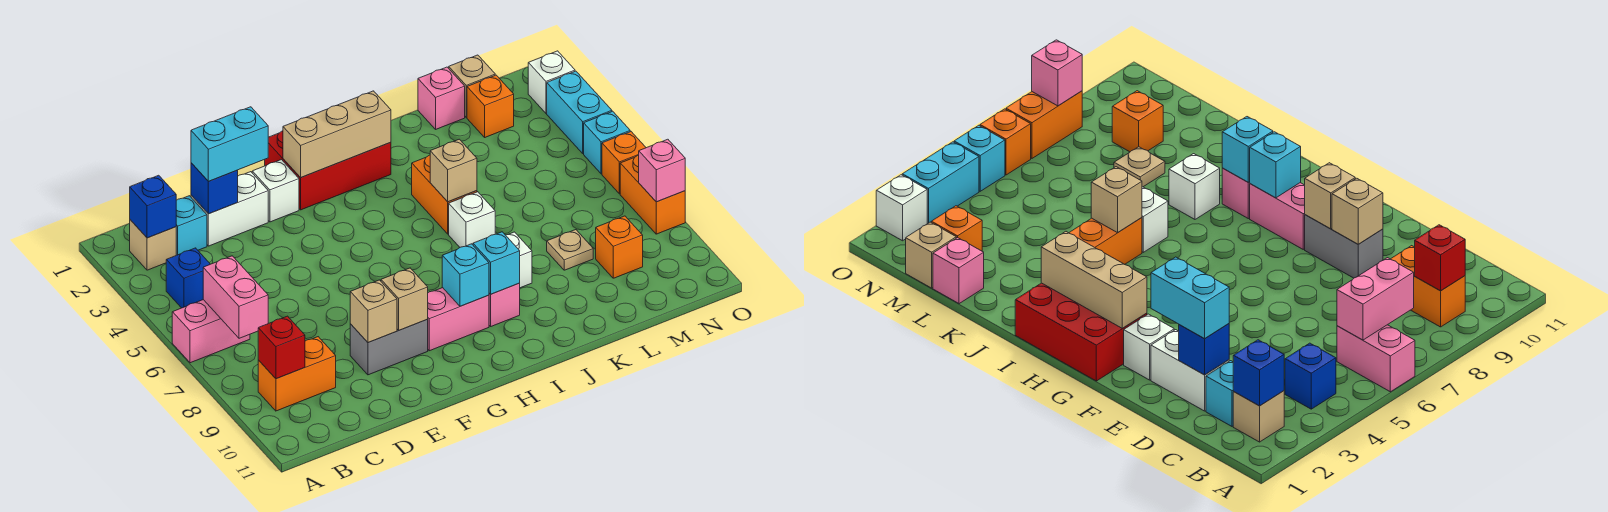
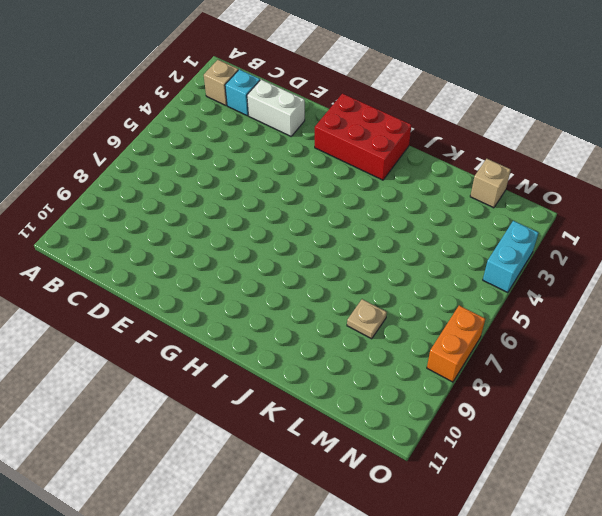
none -> pink brick A6:B6 level 1
none -> blue brick B4 level 1
none -> orange brick B9:C9 level 1
none -> grey brick E9:F9 level 1

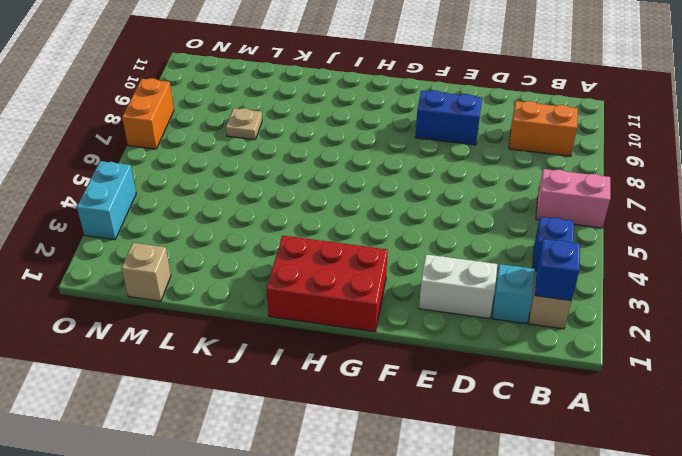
blue brick E9:F9 level 1 -> grey brick E9:F9 level 1
none -> white brick F2 level 1
none -> pink brick G9:H9 level 1
none -> pink brick I9 level 1
none -> orange brick J4:J5 level 1

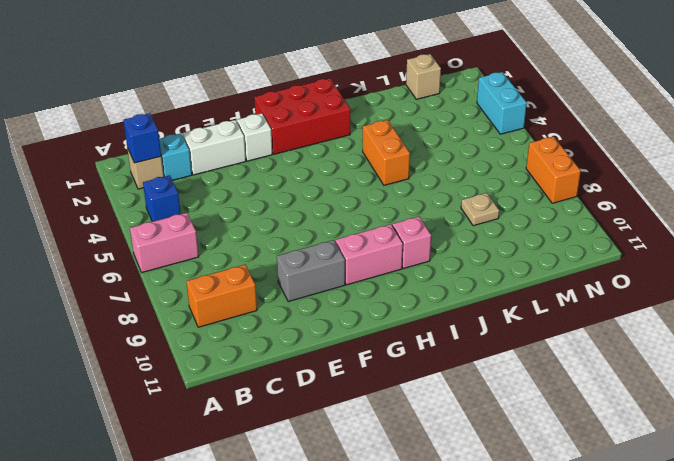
none -> white brick J6 level 1
none -> white brick J8 level 1
none -> pink brick L1 level 1
none -> orange brick M2 level 1

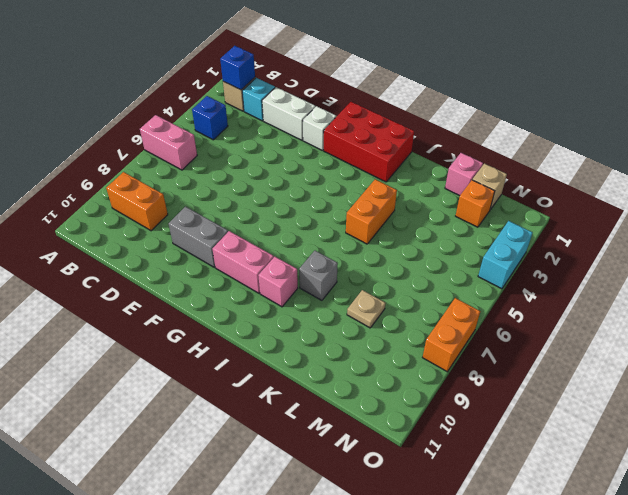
grey brick J8 level 1 -> white brick J8 level 1
none -> white brick J6 level 1
none -> orange brick M9 level 1
none -> white brick O2 level 1
none -> cyan brick O5 level 1

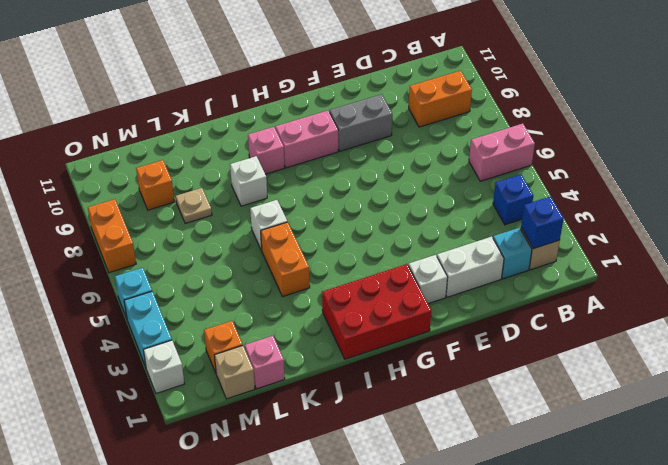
none -> orange brick O6 level 1
none -> pink brick B6:B7 level 2
none -> red brick B9 level 2
none -> blue brick D2 level 2

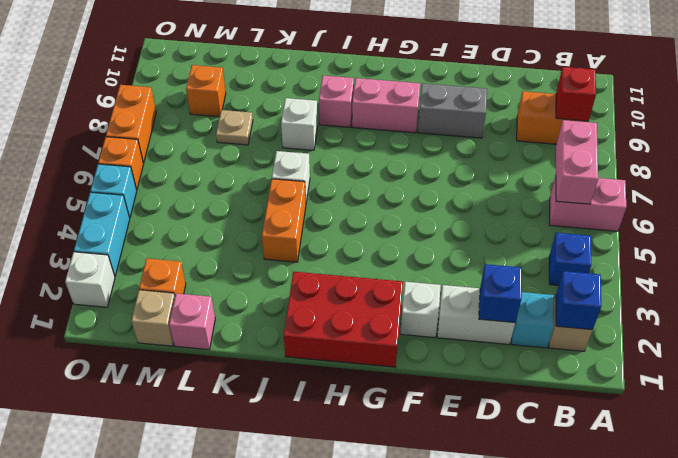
none -> tan brick E9 level 2
none -> tan brick F9 level 2
none -> tan brick G2:I2 level 2
none -> cyan brick H9 level 2

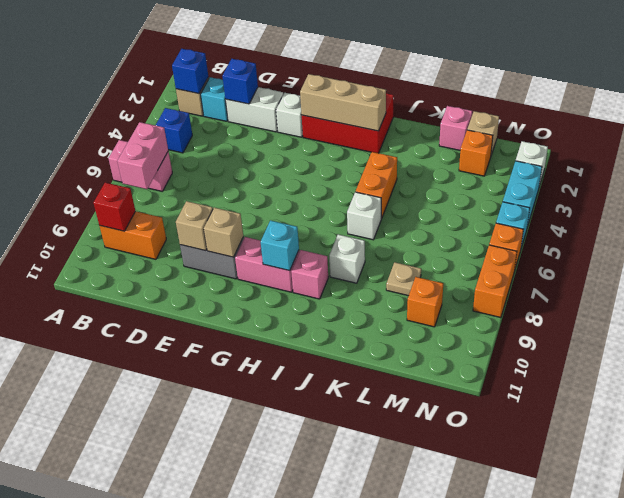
none -> cyan brick I9 level 2
none -> tan brick J5 level 2
none -> pink brick O8 level 2
none -> cyan brick D2:E2 level 3

